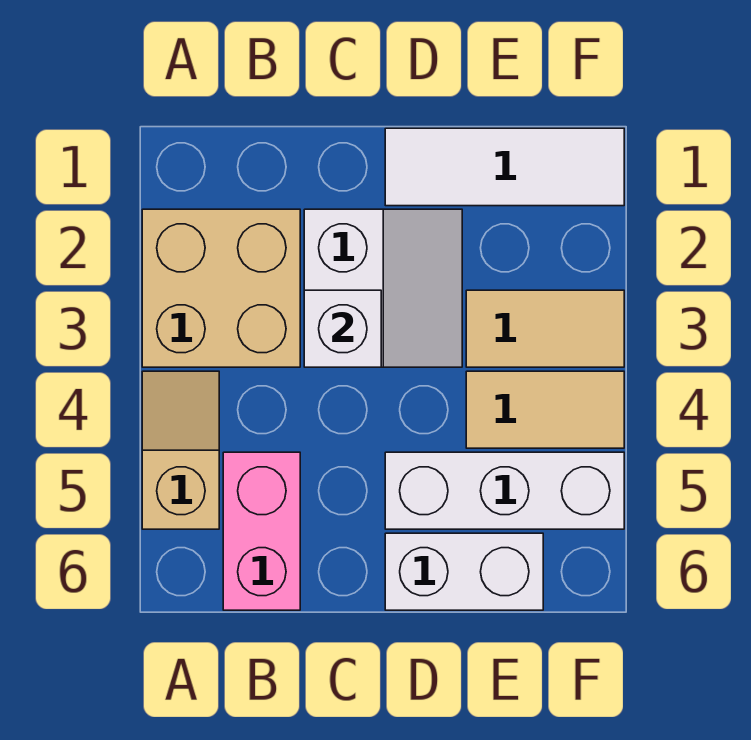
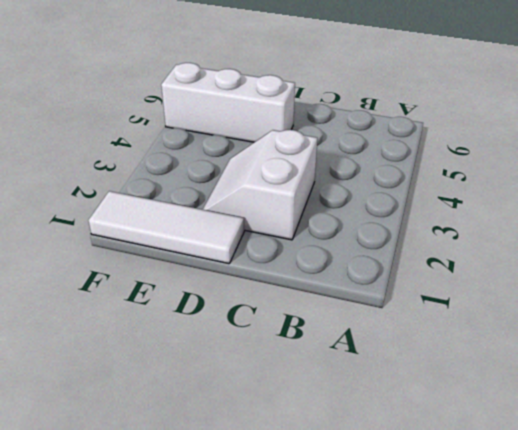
none -> tan brick A2:B3 level 1
none -> tan slope A4:A5 level 1 top 5

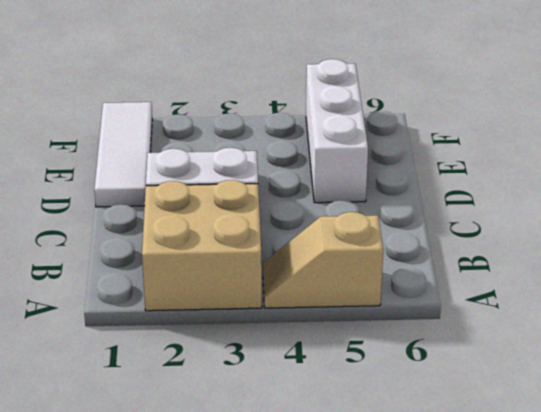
none -> pink brick B5:B6 level 1
none -> white brick D6:E6 level 1

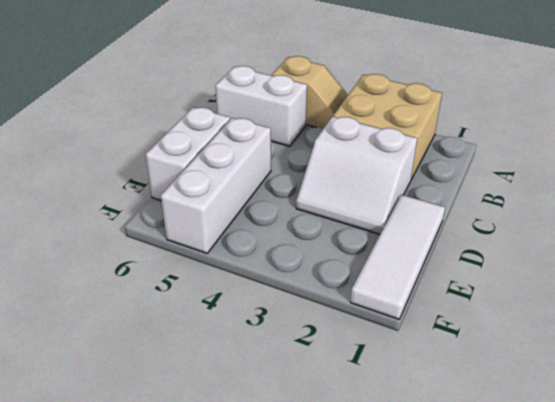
white brick B5:B6 level 1 -> pink brick B5:B6 level 1
none -> tan tile E3:F3 level 1
none -> tan tile E4:F4 level 1

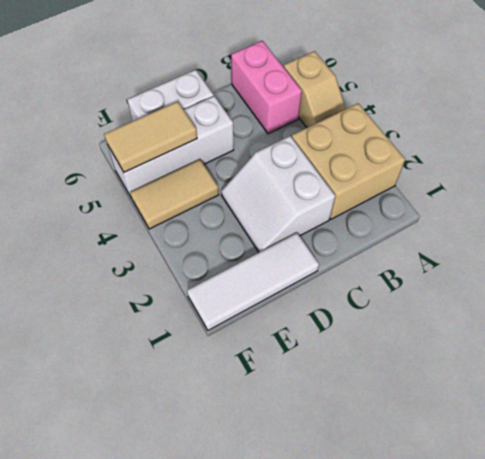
tan tile E5:F5 level 2 -> tan tile E3:F3 level 1
none -> white brick C3 level 2

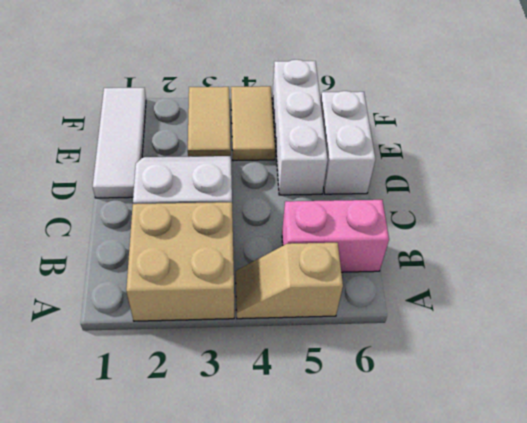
none -> white brick C3 level 2

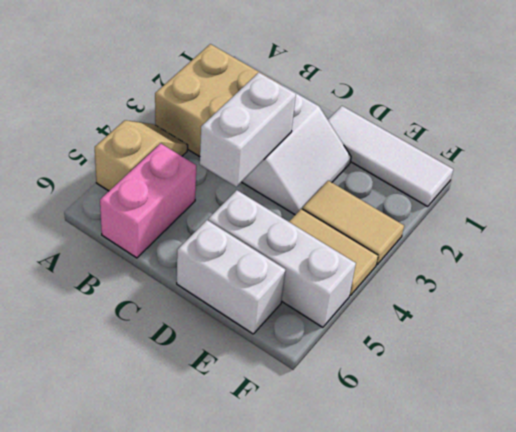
white brick C3:C4 level 2 -> white brick C3 level 2

